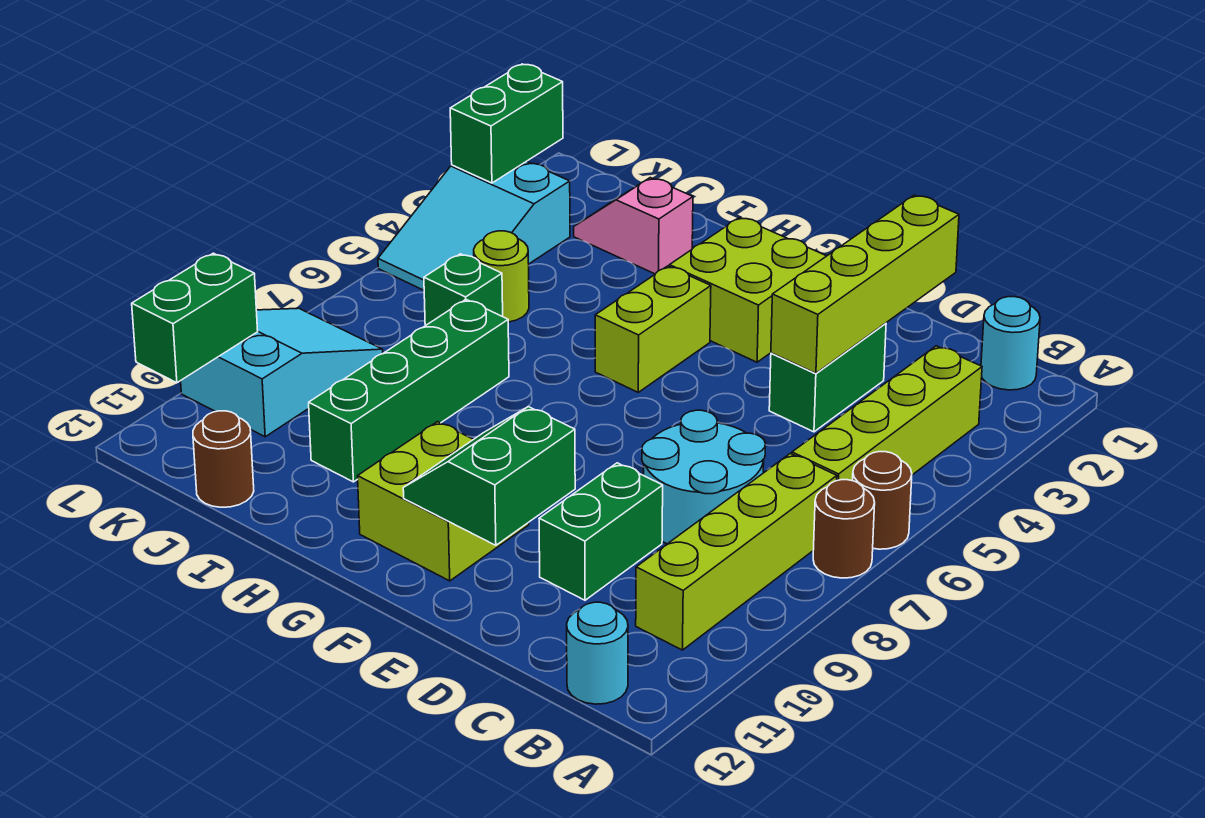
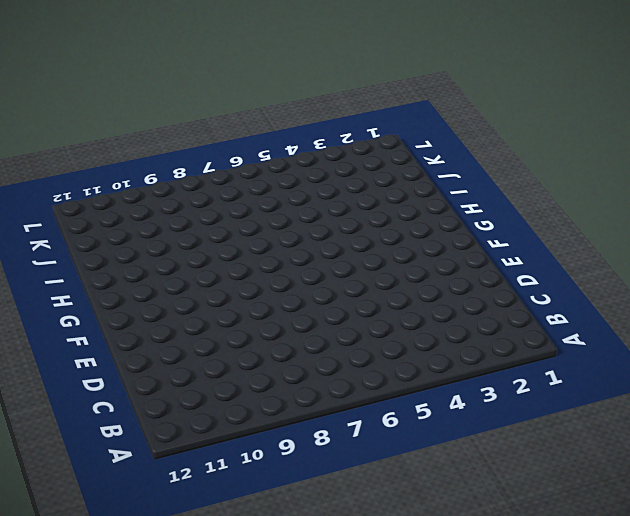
none -> brown round brick A6 level 1
none -> brown round brick A7 level 1
none -> cyan round brick B1 level 1

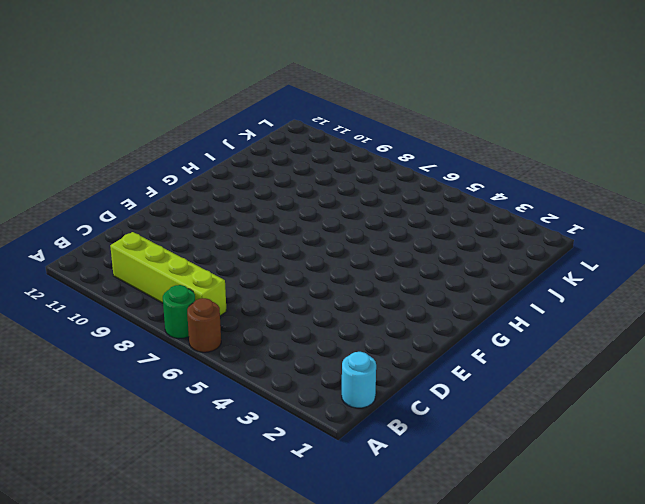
green round brick A7 level 1 -> brown round brick A7 level 1
none -> lime brick B3:B6 level 1
none -> cyan round brick B12 level 1
none -> cyan round brick C7:D8 level 1

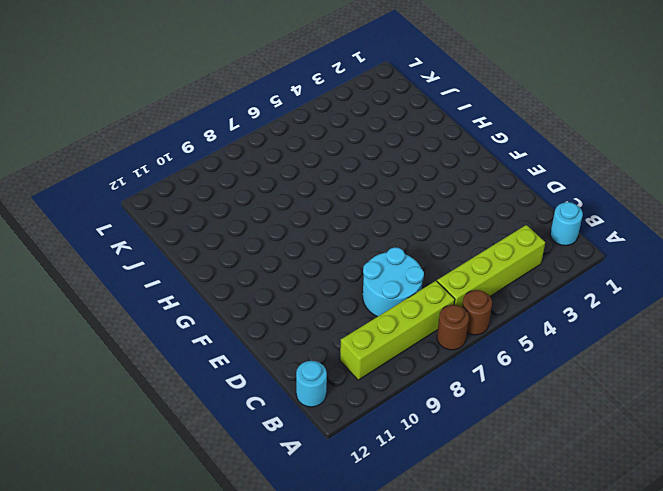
none -> green brick D3:D4 level 1
none -> green brick D9:D10 level 1
none -> lime brick F2:G3 level 1

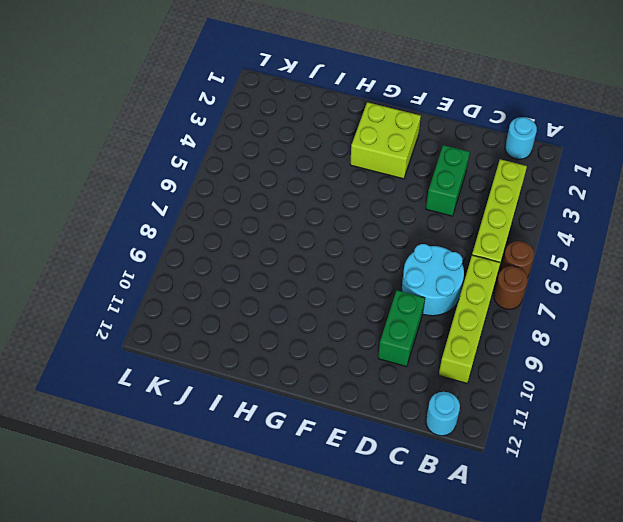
none -> lime brick F10:G11 level 1
none -> lime brick G4:G5 level 1
none -> pink slope I2:J2 level 1 top I

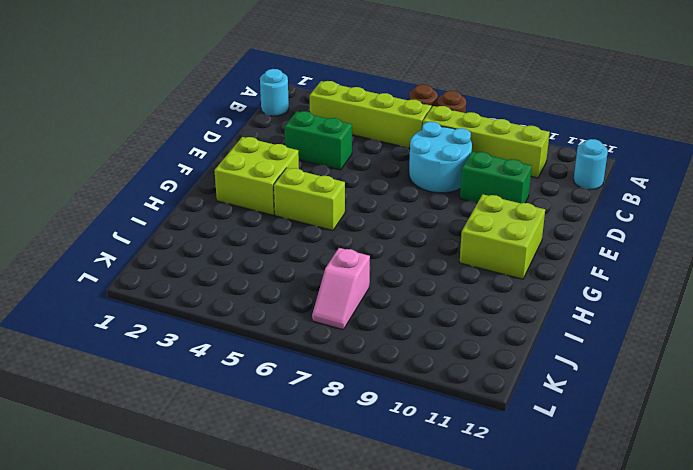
pink slope J7:K7 level 1 top J -> pink slope I2:J2 level 1 top I
none -> green brick I7:I10 level 1
none -> lime round brick J5 level 1
none -> green brick J6 level 1

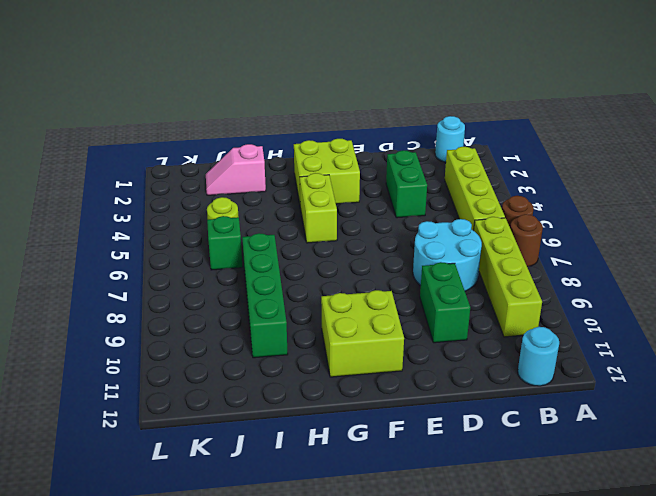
none -> brown round brick J12 level 1
none -> cyan slope K3:L5 level 1 top 3
none -> cyan slope K8:L10 level 1 top 10

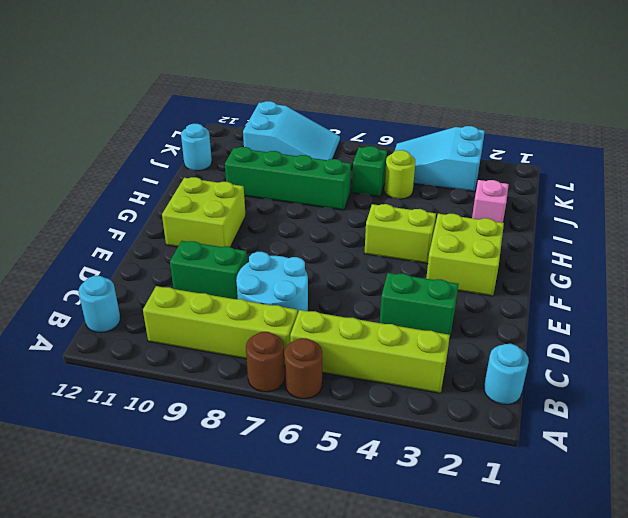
cyan round brick J12 level 1 -> brown round brick J12 level 1
none -> lime brick D1:D4 level 2
none -> green slope E10:F11 level 2 top E
none -> green brick L2:L3 level 2

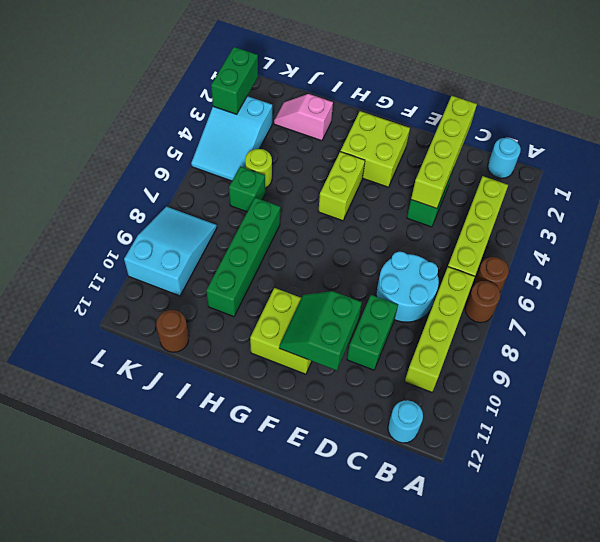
none -> green brick L10:L11 level 2

